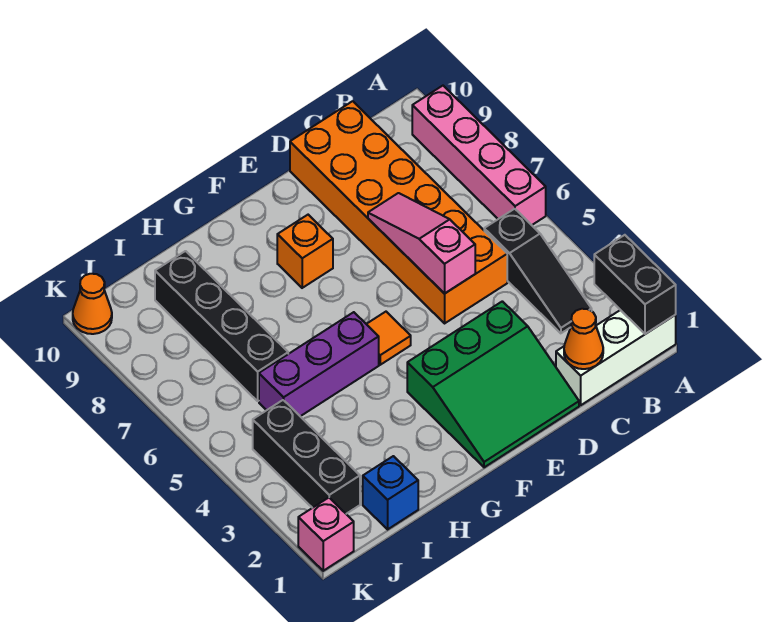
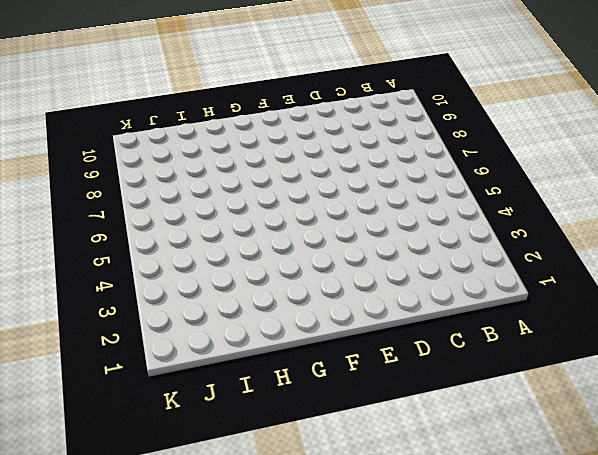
none -> white brick A1:C1 level 1
none -> pink brick A6:A9 level 1
none -> black slope B3:B5 level 1 top 5

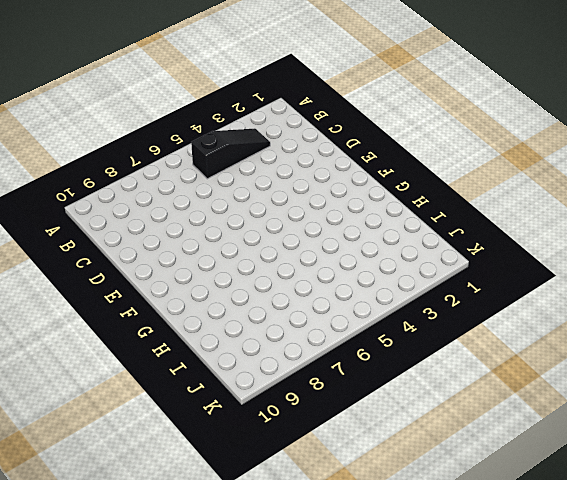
none -> white brick A1:C1 level 1
none -> pink brick A6:A9 level 1
none -> orange brick C5:D10 level 1

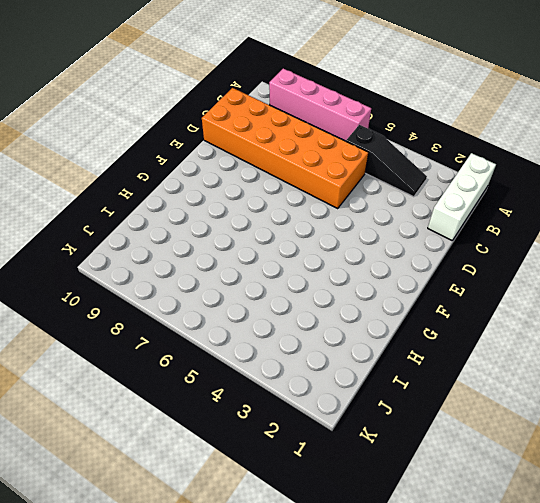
none -> green slope D1:F3 level 1 top 3
none -> orange tile F5 level 1
none -> orange brick F8 level 1

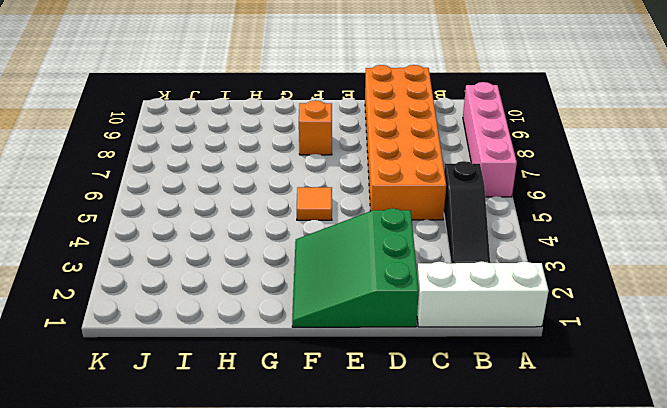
green slope D1:F3 level 1 top D -> green slope D1:F3 level 1 top 3
none -> purple brick G5:I5 level 1
none -> blue brick I1 level 1
none -> black brick I6:I9 level 1

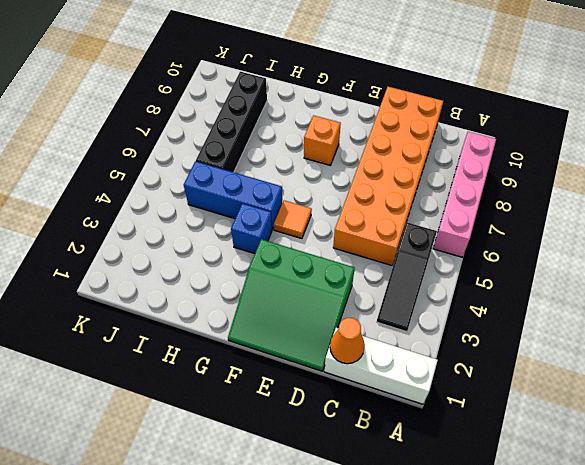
blue brick G4 level 1 -> blue brick I1 level 1
blue brick G5:I5 level 1 -> purple brick G5:I5 level 1
none -> black brick J2:J4 level 1
none -> pink brick K1 level 1
none -> orange cone K10 level 1

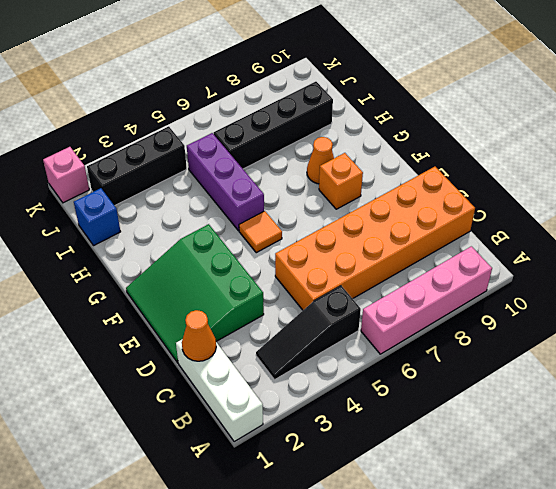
orange cone G8 level 1 -> orange cone K10 level 1
none -> black brick A1:A2 level 2
none -> pink slope D5:D7 level 2 top 5

